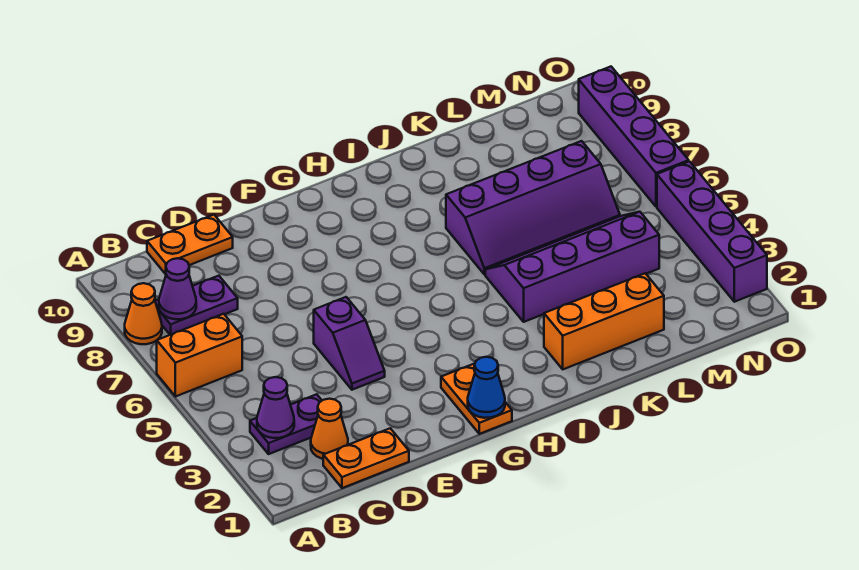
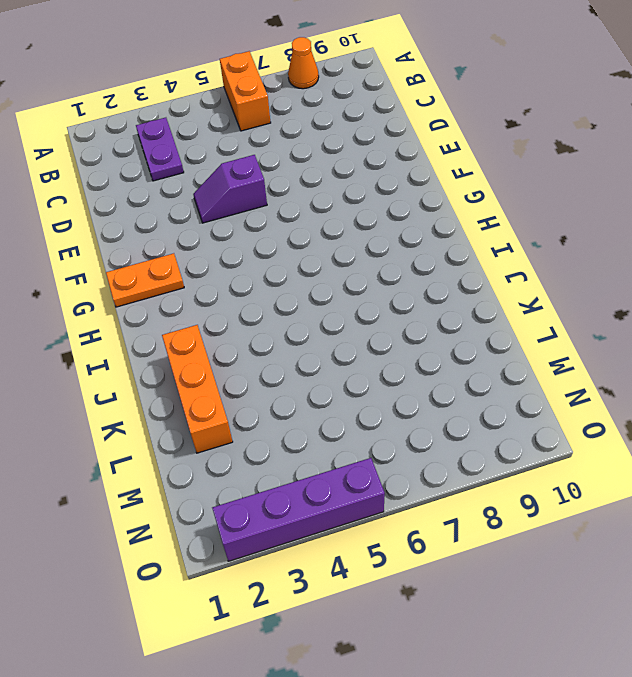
none -> purple plate B8:C8 level 1
none -> orange plate C1:D1 level 1
none -> orange cone C2 level 1

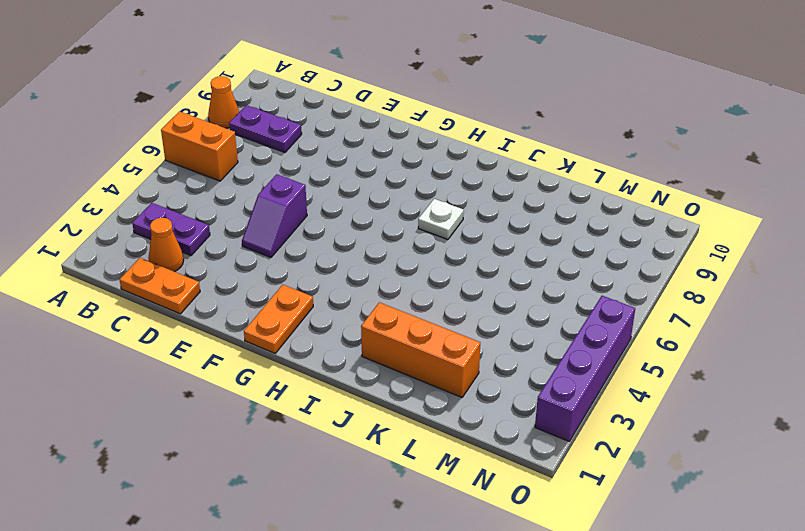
white plate I7 level 1 -> none
none -> orange plate C10:D10 level 1
none -> purple slope J4:M5 level 1 top 4
none -> purple slope J6:M7 level 1 top 7

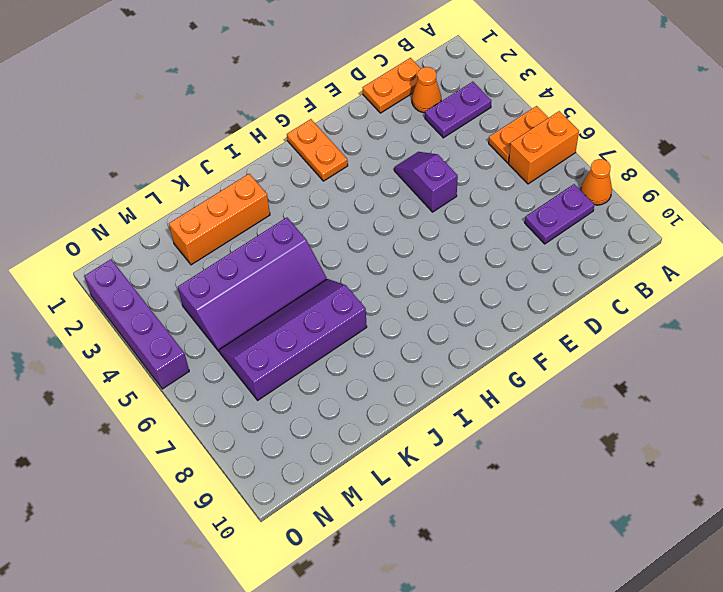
orange plate A5:B5 level 1 -> orange plate C10:D10 level 1
none -> purple brick O6:O9 level 1
none -> purple cone B3 level 2
none -> purple cone B8 level 2

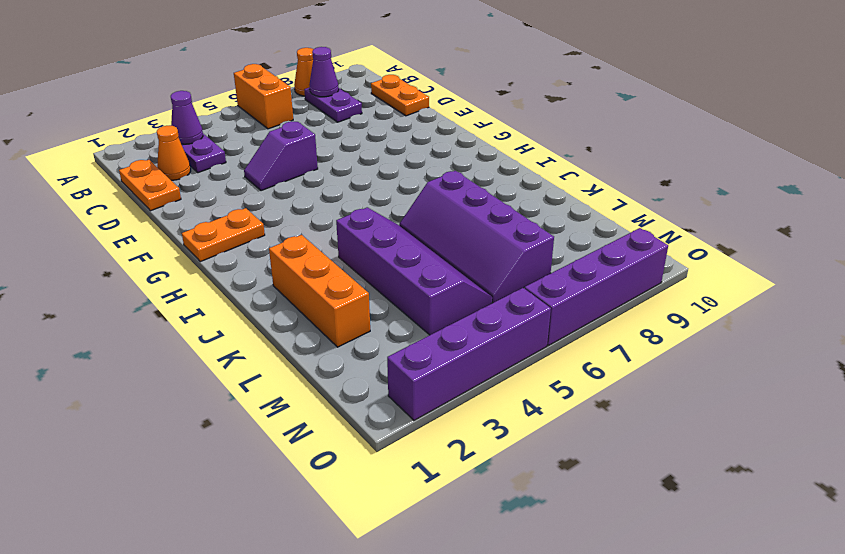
none -> blue cone G1 level 2

